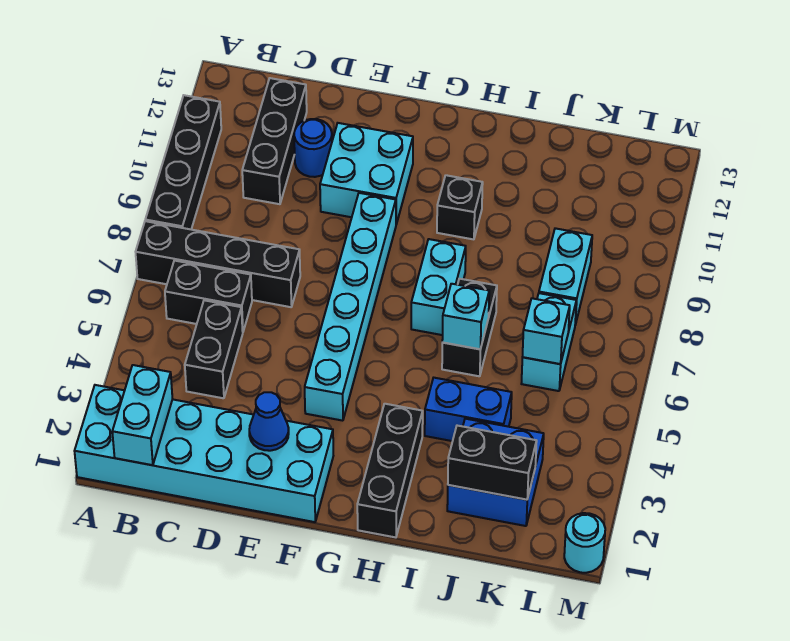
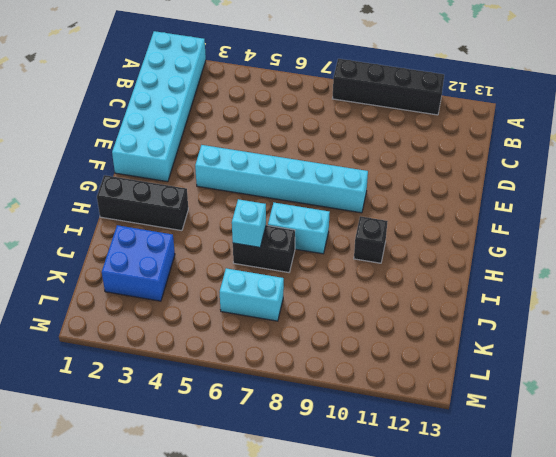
none -> black brick A7:D7 level 1
none -> black brick B6:C6 level 1
none -> black brick C4:C5 level 1

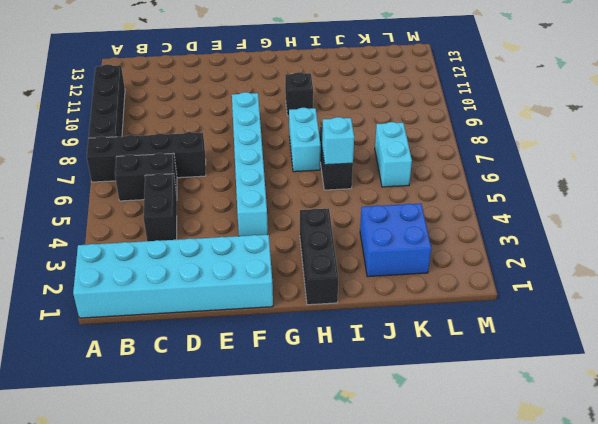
none -> black brick C10:C12 level 1
none -> blue round brick D11 level 1
none -> cyan brick E10:F11 level 1

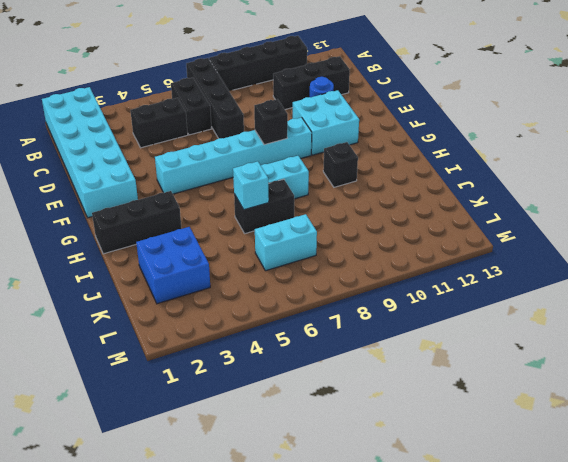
black brick F8 level 2 -> none
none -> blue brick I4:J4 level 1
none -> cyan brick K8:K9 level 1
none -> cyan round brick M1 level 1

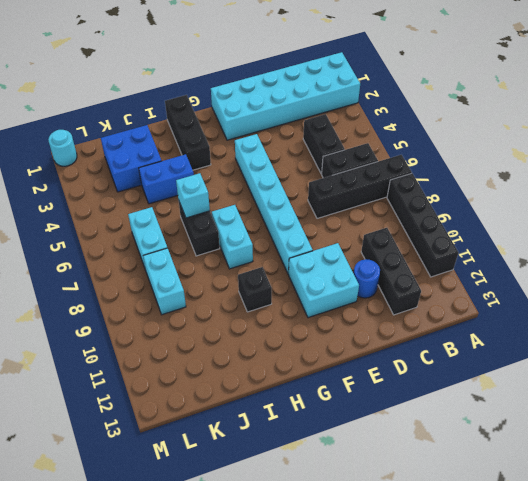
none -> cyan brick B1:B2 level 2
none -> blue cone E2 level 2
none -> black brick J2:K2 level 2

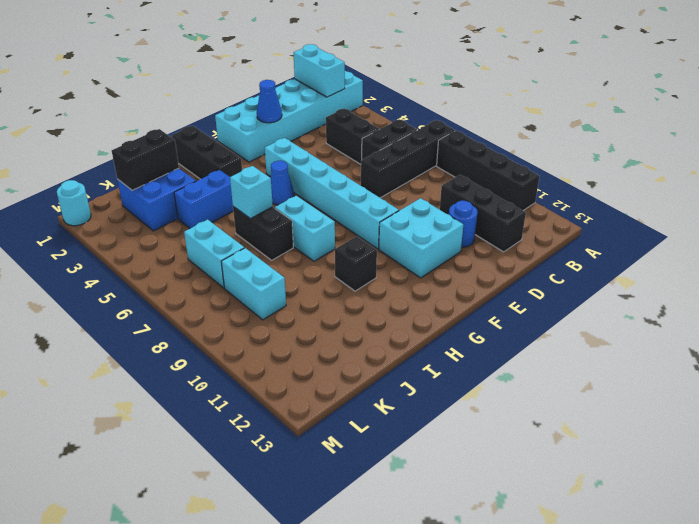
blue cone G5 level 1 -> none
none -> cyan brick K6 level 2

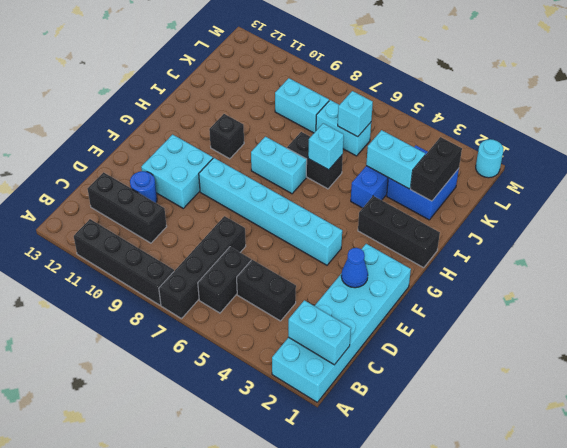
cyan brick J3:J4 level 2 -> none

